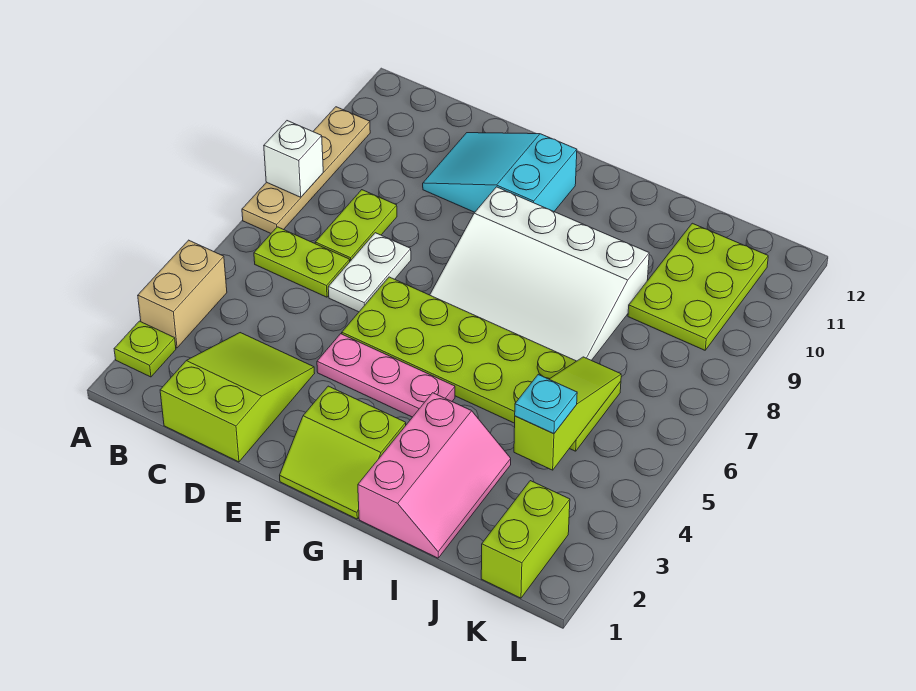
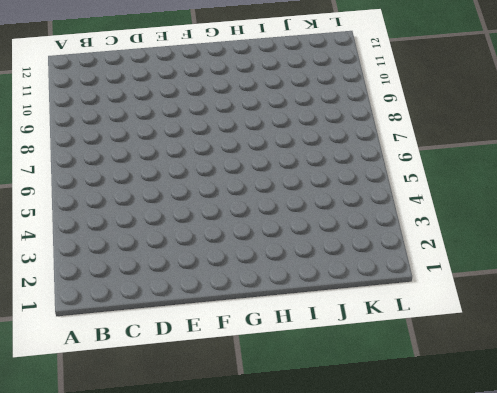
none -> lime plate A2 level 1
none -> tan brick A3:A4 level 1
none -> tan plate A7:A10 level 1

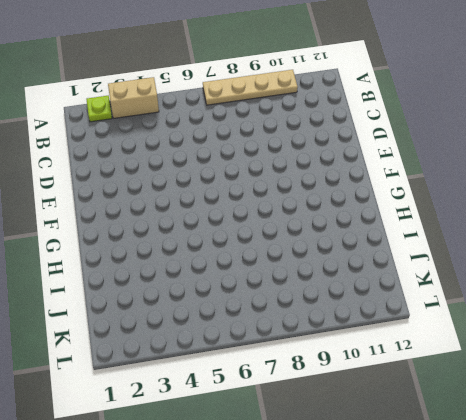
none -> lime plate B6:C6 level 1
none -> lime slope C1:D3 level 1 top 1
none -> lime plate C7:C8 level 1

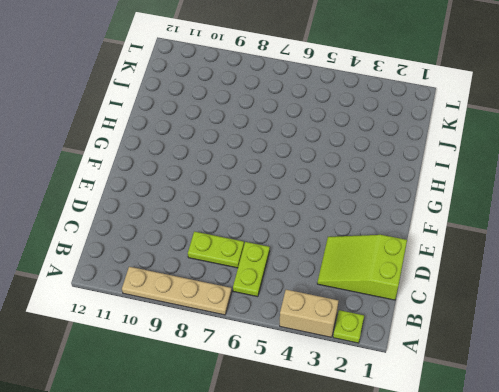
none -> white plate D6:D7 level 1
none -> cyan slope D10:F11 level 1 top F
none -> pink plate E4:G4 level 1

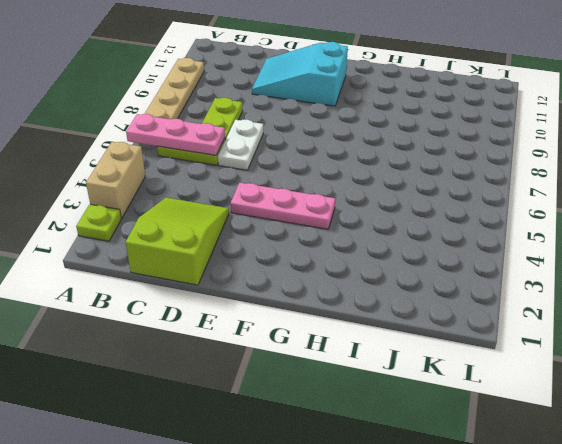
pink plate A6:C6 level 2 -> none
none -> lime plate E5:J6 level 1
none -> lime slope F1:G2 level 1 top 2
none -> white slope F7:I9 level 1 top 9

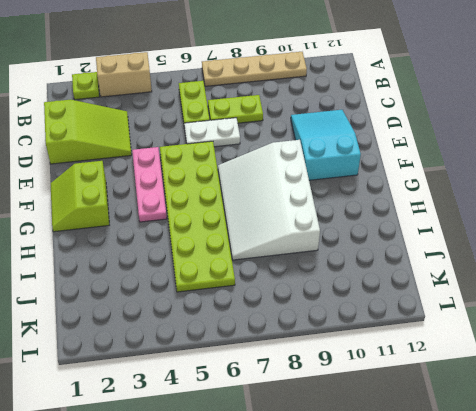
none -> pink slope H1:I3 level 1 top H
none -> lime plate J9:K11 level 1
none -> lime brick K1:K2 level 1

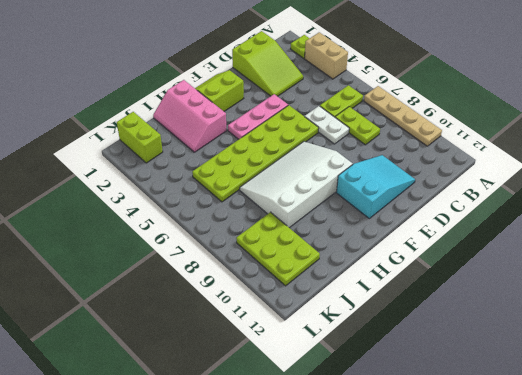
none -> white brick A8 level 2
none -> lime slope J4:J6 level 2 top 4
none -> cyan plate J4 level 3

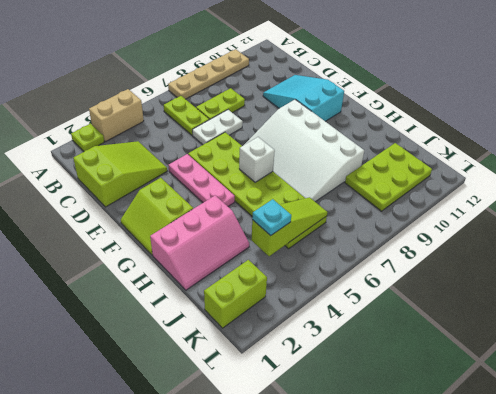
white brick G6 level 2 -> white brick A8 level 2

